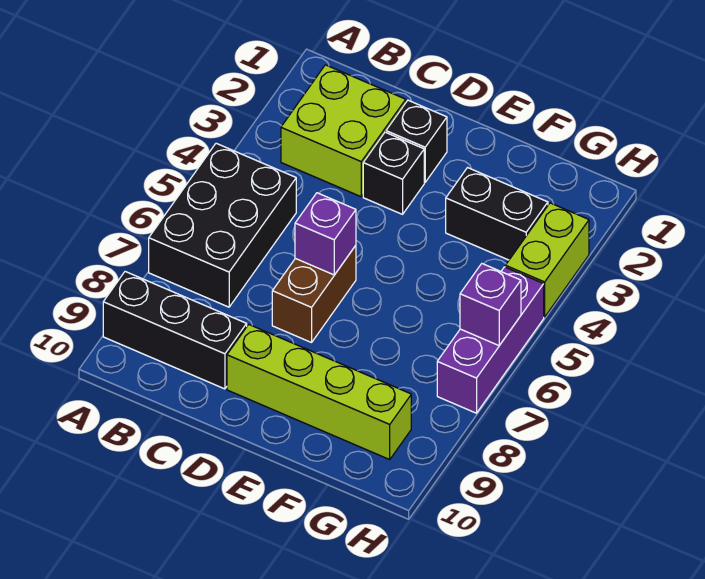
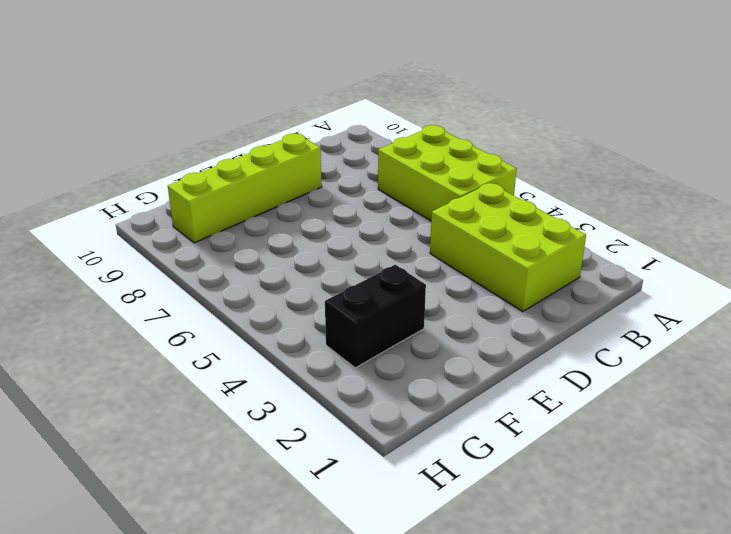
lime brick A5:B7 level 1 -> black brick A5:B7 level 1
lime brick B2:C4 level 1 -> lime brick B2:C3 level 1
none -> black brick A9:C9 level 1
none -> black brick D2 level 1
none -> black brick D3 level 1

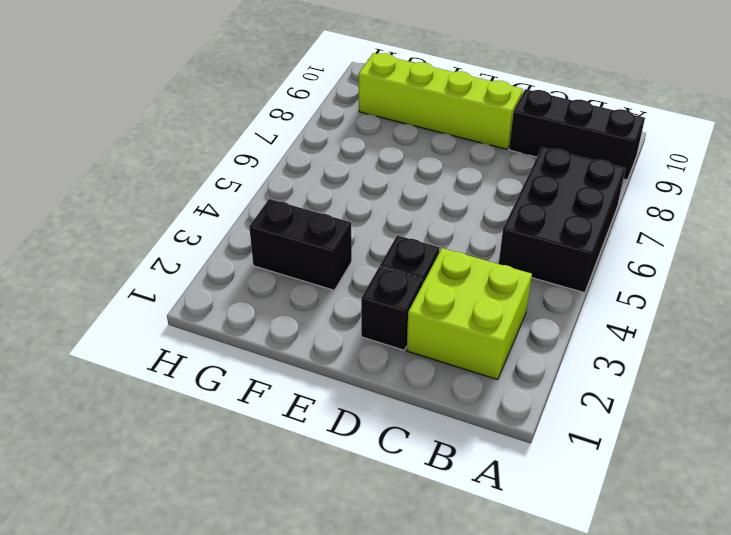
none -> brown brick D6:D7 level 1
none -> lime brick H3:H4 level 1
none -> purple brick H5:H7 level 1

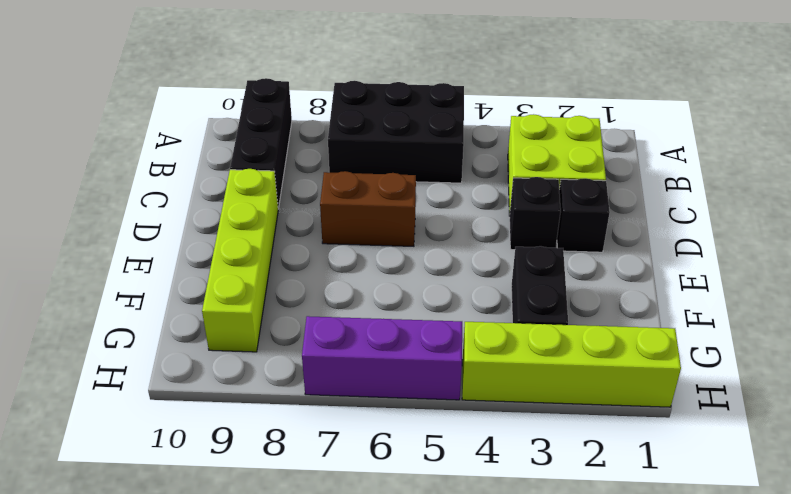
lime brick H1:H4 level 1 -> lime brick H3:H4 level 1
none -> purple brick D6 level 2
none -> purple brick H6 level 2

